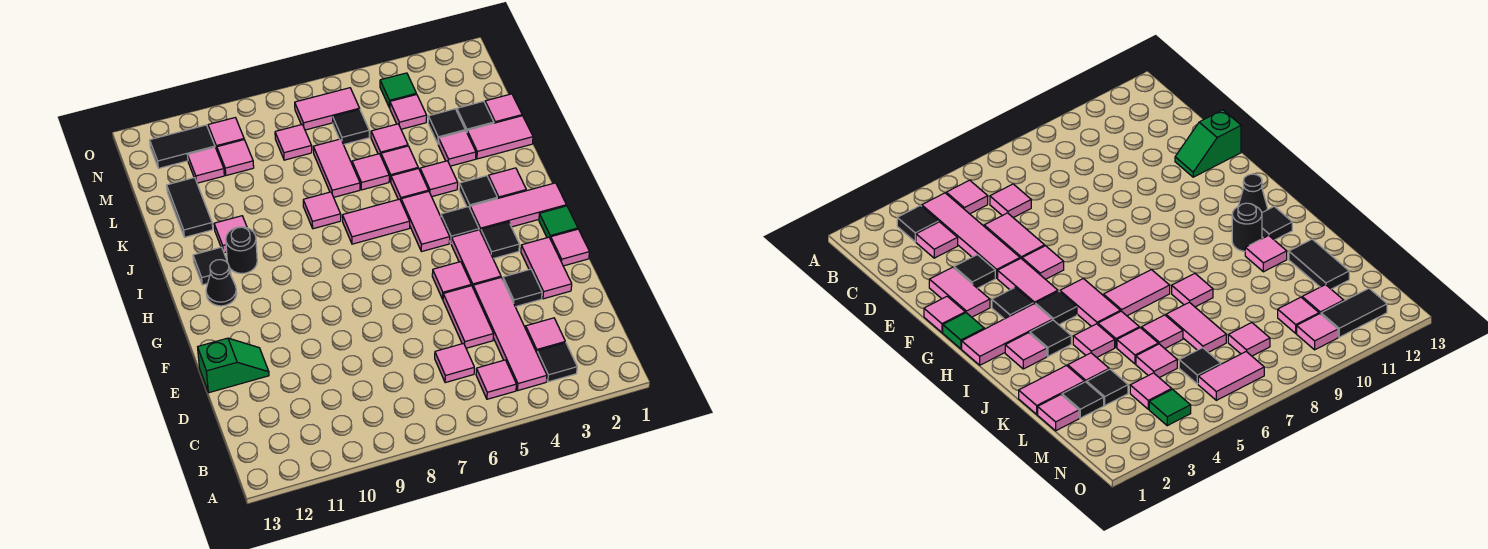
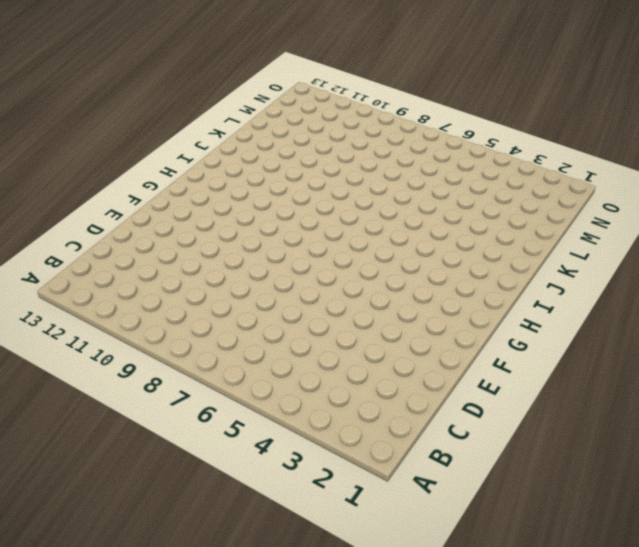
none -> black tile B3 level 1
none -> pink tile B4:E4 level 1
none -> pink tile B5 level 1
none -> pink tile C3 level 1

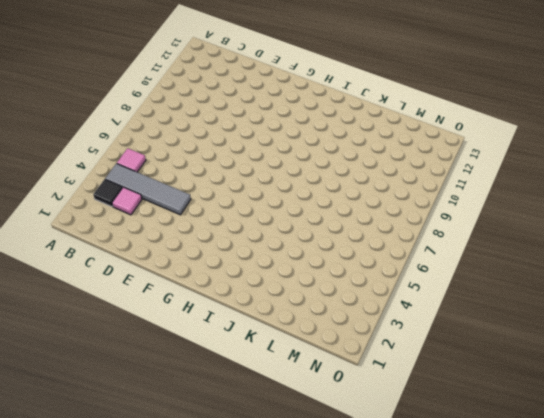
grey tile B4:E4 level 1 -> pink tile B4:E4 level 1
none -> pink tile C6 level 1
none -> pink tile D5:E5 level 1
none -> pink tile E2:F2 level 1
none -> black tile E3 level 1

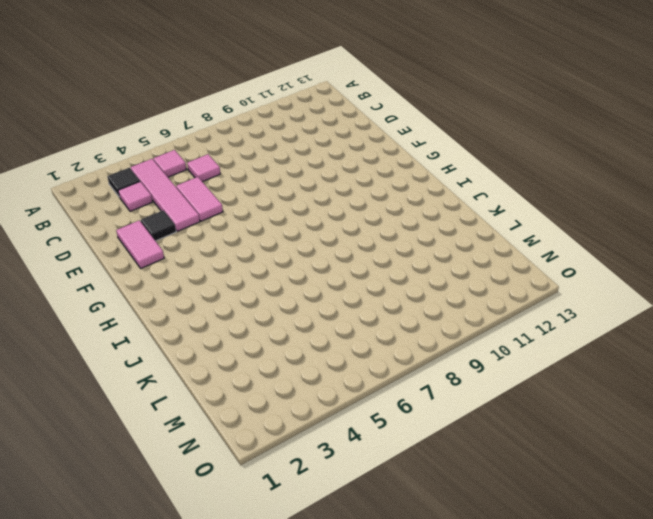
none -> green slope E12:E13 level 1 top 13
none -> pink tile F1 level 1
none -> pink tile F4:G4 level 1
none -> pink tile F5 level 1

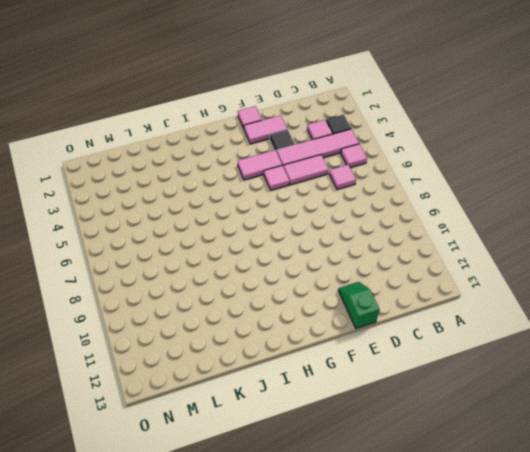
none -> green tile G1 level 1
none -> black tile G3 level 1
none -> pink tile H1:H3 level 1
none -> black tile H4 level 1

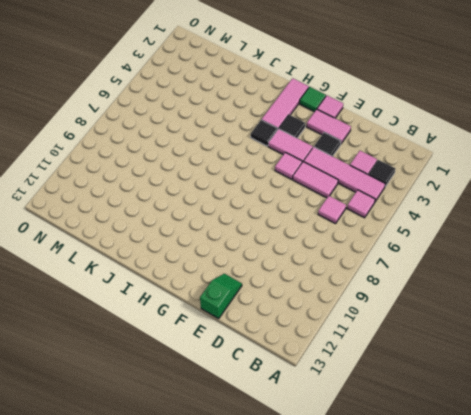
none -> pink tile H5:I5 level 1
none -> black cone H12 level 1
none -> pink tile I2 level 1
none -> black tile I3 level 1

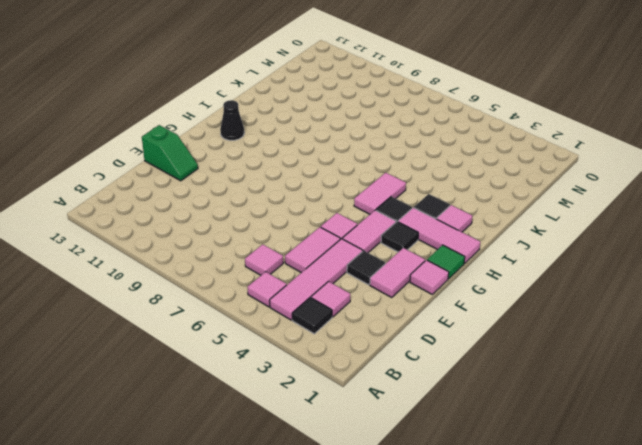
none -> pink tile I6:I7 level 1
none -> black round brick I11 level 1
none -> black tile I12 level 1
none -> pink tile J4 level 1

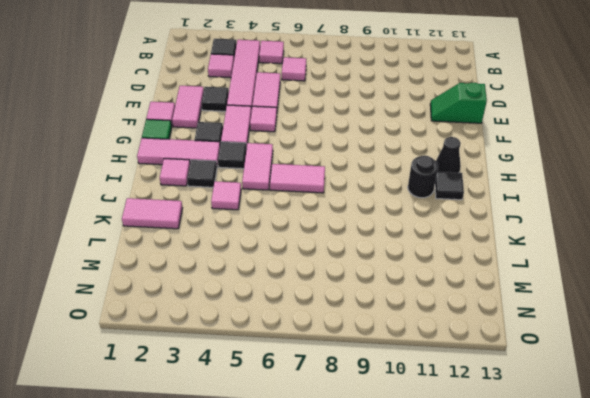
none -> pink tile J5 level 1
none -> pink tile J8 level 1
none -> pink tile J11 level 1
none -> pink tile K3 level 1

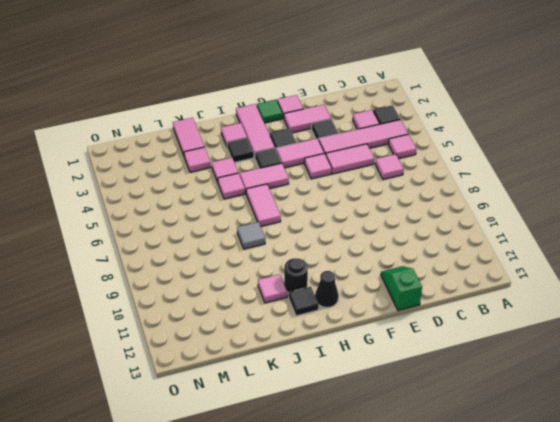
grey tile J8 level 1 -> pink tile J8 level 1
none -> pink tile K5 level 1
none -> pink tile K6 level 1
none -> pink tile K7:L7 level 1
none -> black tile K12:L12 level 1

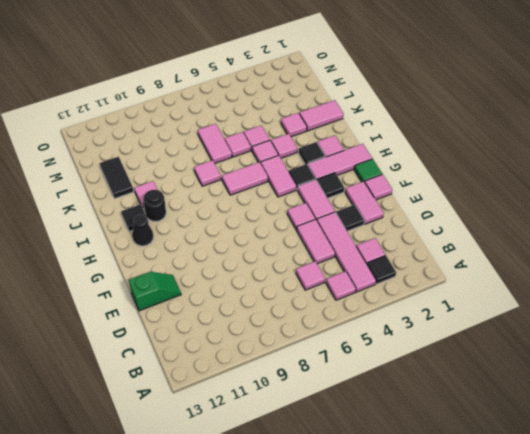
none -> pink tile L1 level 1
none -> black tile L2 level 1
none -> black tile L3 level 1
none -> pink tile L5 level 1

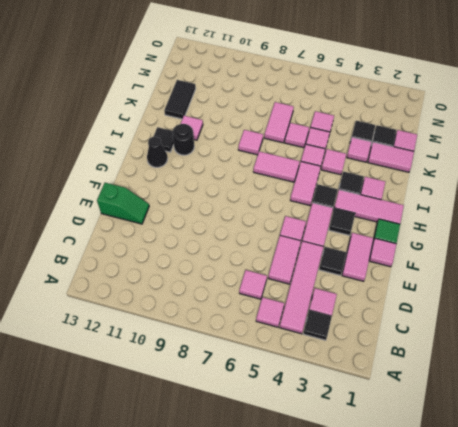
none -> pink tile M4 level 1
none -> black tile M6 level 1
none -> pink tile M8 level 1
none -> pink tile M10 level 1

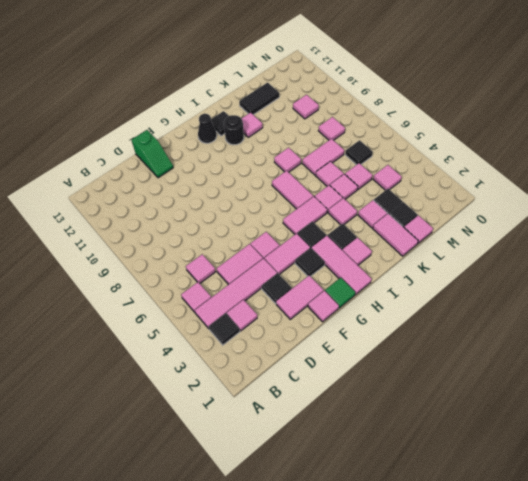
none -> pink tile M11 level 1
none -> green tile N4 level 1
none -> pink tile N6:N7 level 1
none -> pink tile N10 level 1

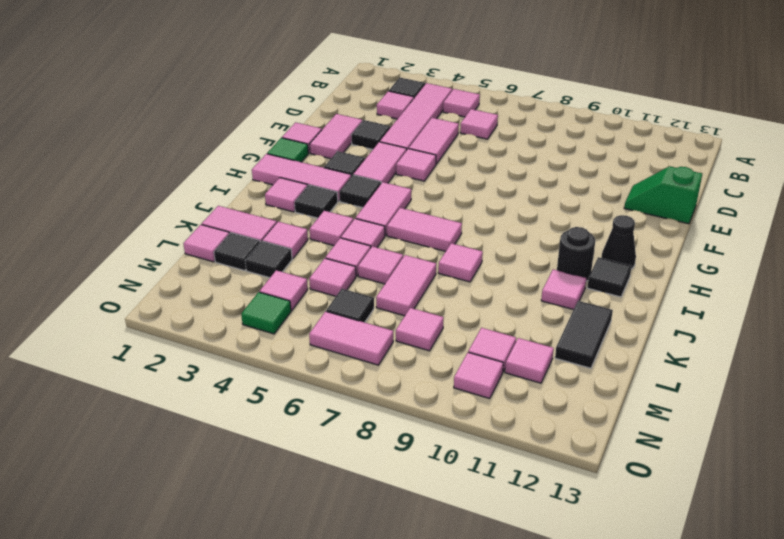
none -> black tile N11:N12 level 1

